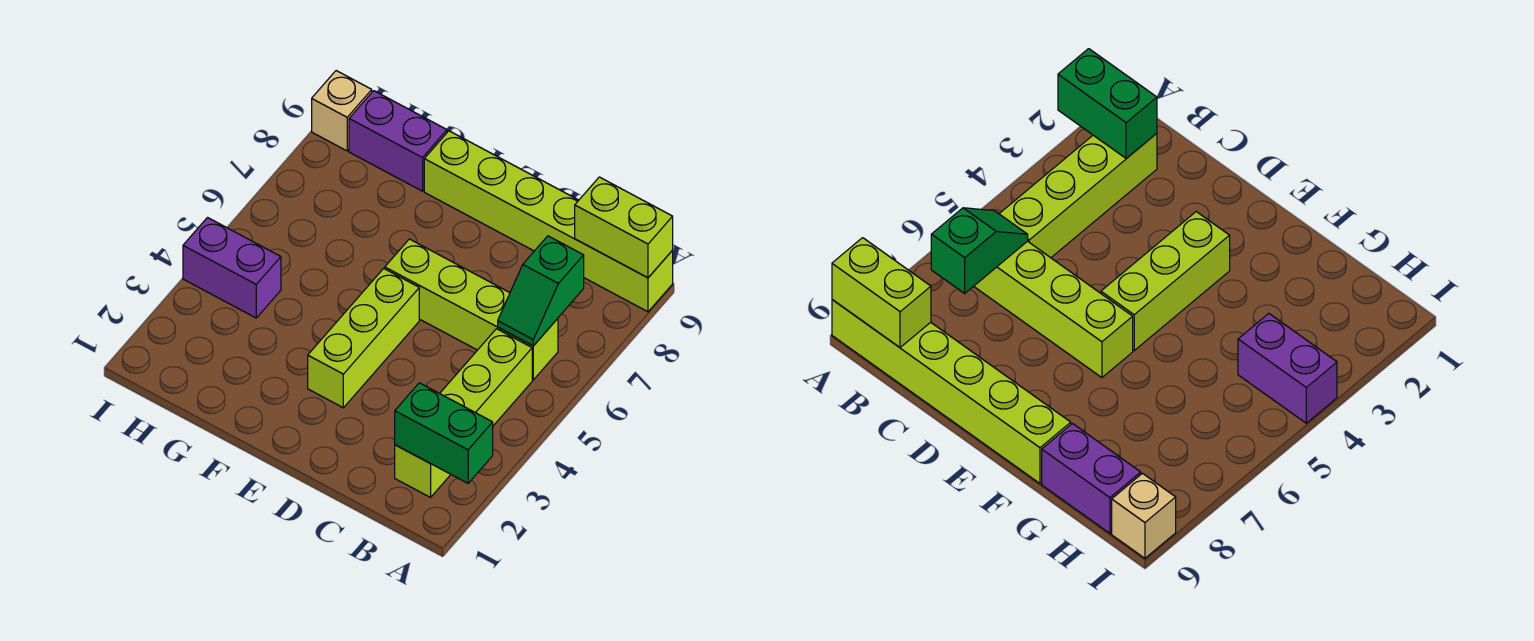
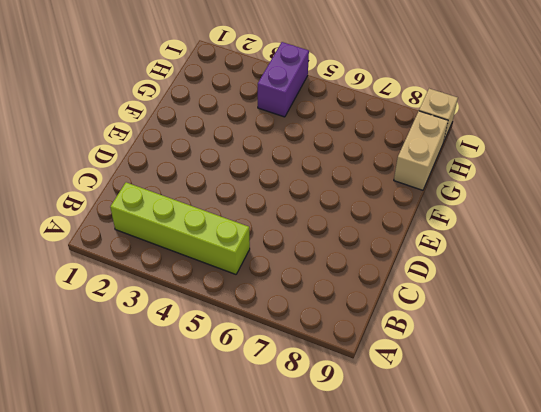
tan brick G9:H9 level 1 -> purple brick G9:H9 level 1
none -> lime brick A9:F9 level 1
none -> lime brick B6:E6 level 1

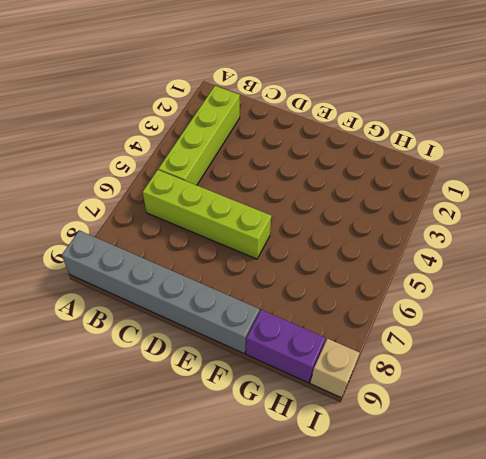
grey brick A9:F9 level 1 -> lime brick A9:F9 level 1
none -> lime brick E3:E5 level 1
none -> purple brick H4:I4 level 1

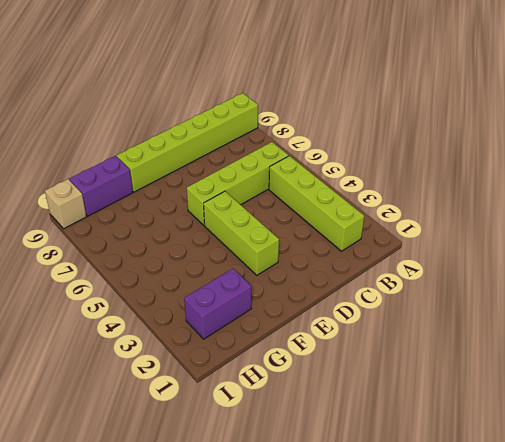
purple brick G2:H2 level 1 -> purple brick H4:I4 level 1
none -> green brick A2:B2 level 2
none -> lime brick A9:B9 level 2

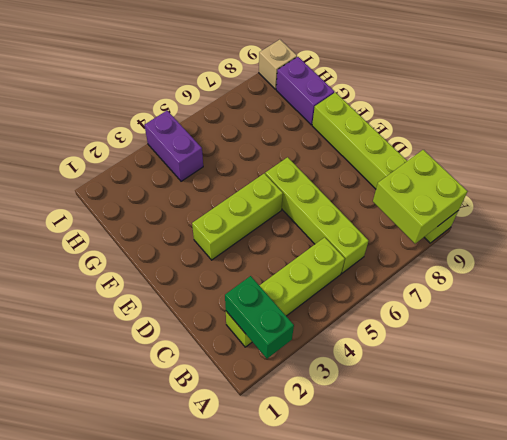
lime brick A8:B9 level 2 -> lime brick A9:B9 level 2
none -> green slope B6:B7 level 2 top 7

